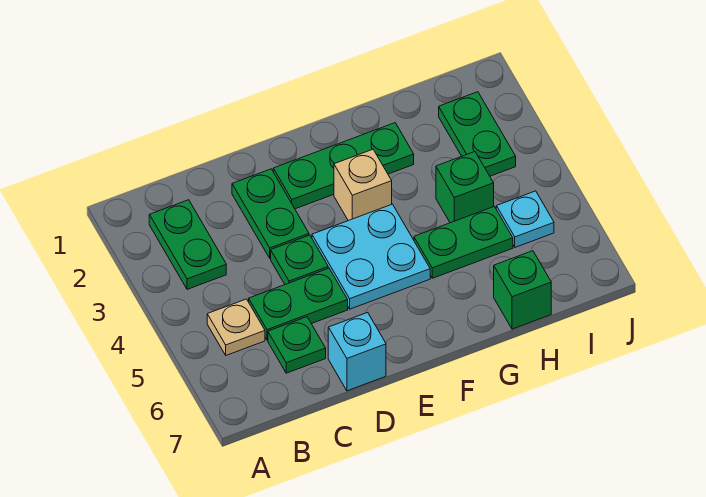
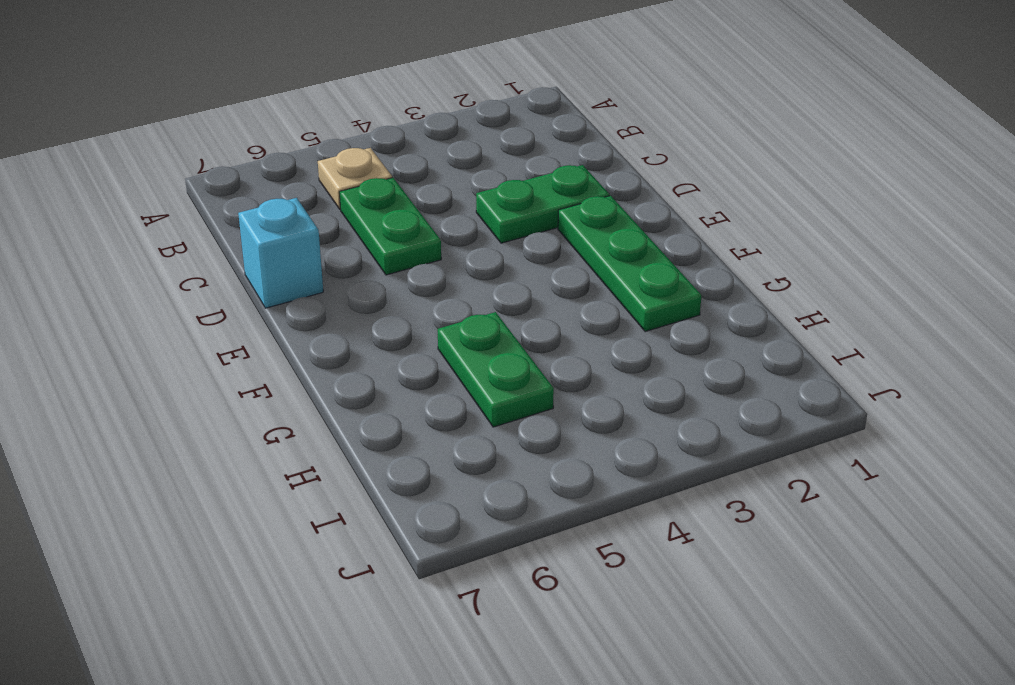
none -> green plate B2:B3 level 1
none -> green plate C6 level 1
none -> green plate D4 level 1

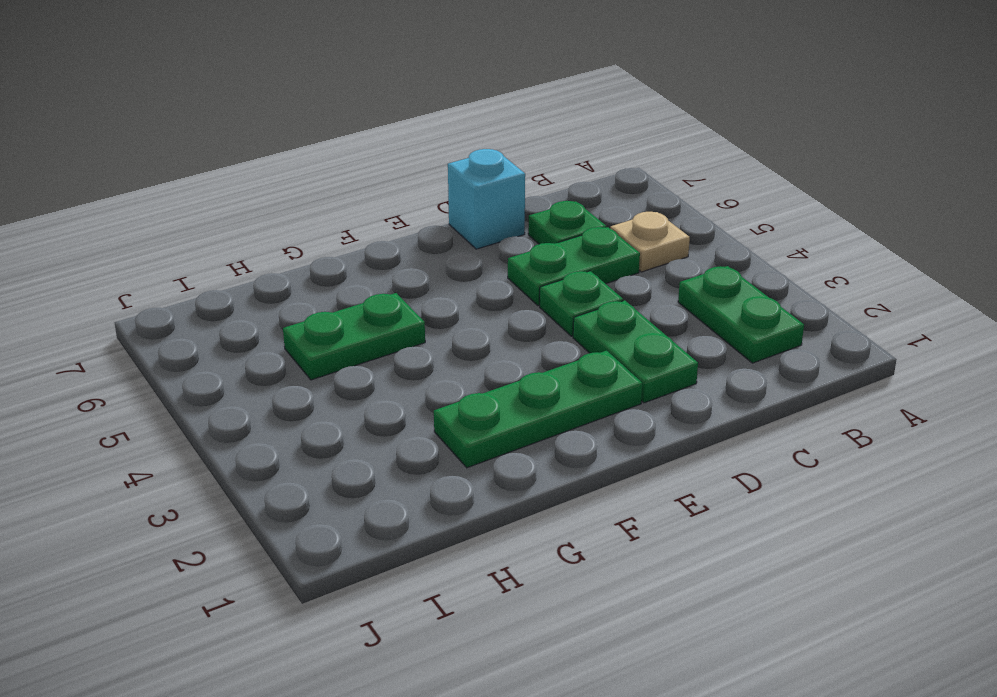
none -> cyan plate E4:F5 level 1
none -> tan brick F3 level 1
none -> green brick H4 level 1

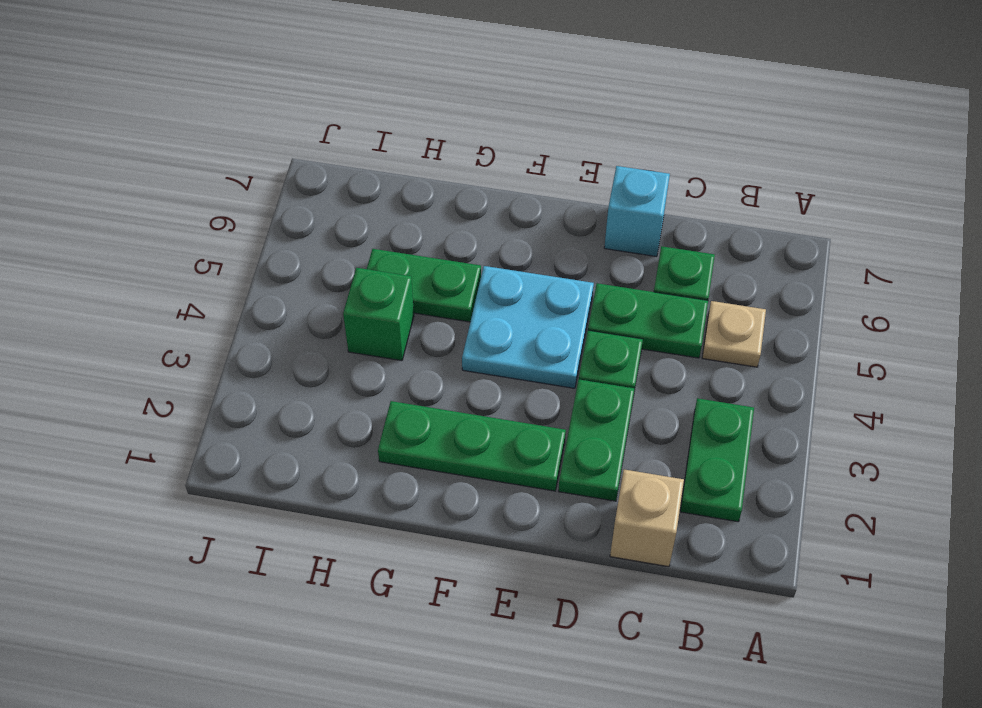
tan brick C1 level 1 -> tan brick F3 level 1
none -> green brick H7 level 1
none -> green plate I2:I3 level 1
none -> cyan plate I5 level 1

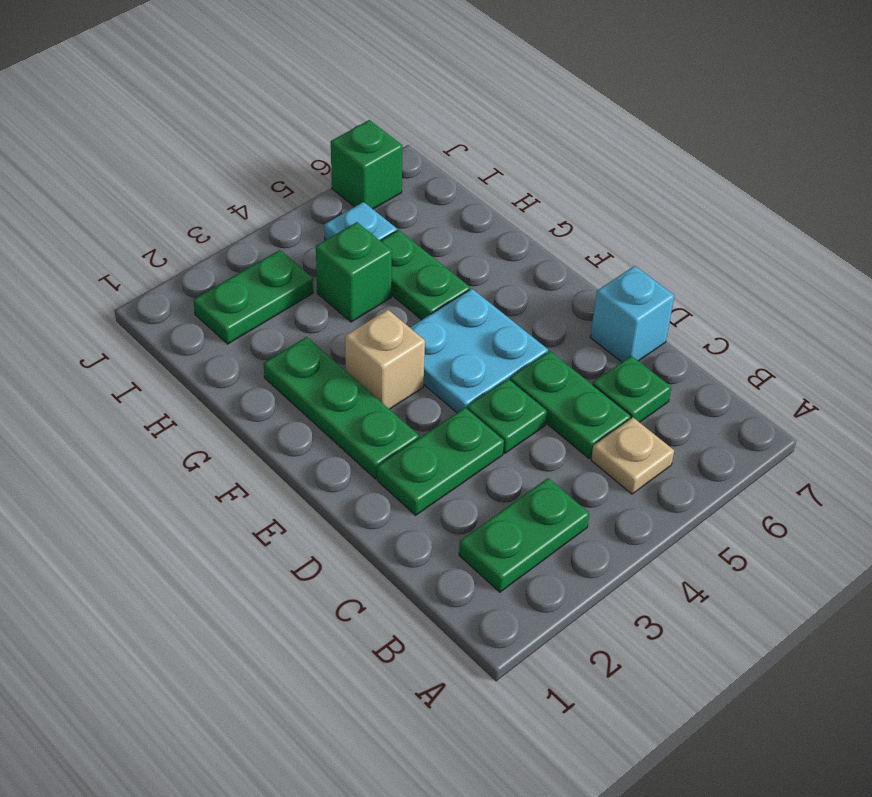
green brick J6 level 1 -> green brick H7 level 1

